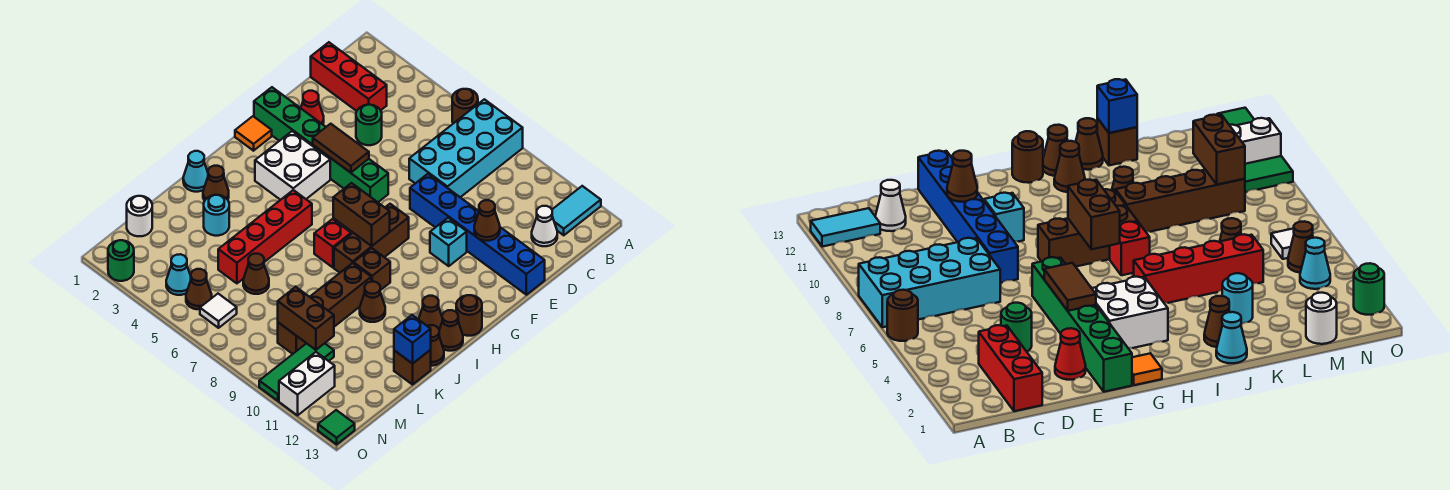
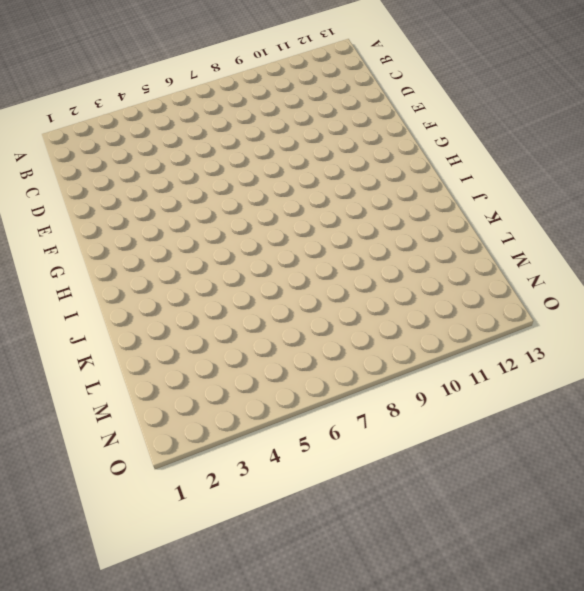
none -> brown round brick A6 level 1
none -> cyan brick A7:D8 level 1
none -> cyan tile A12:B12 level 1
none -> red brick C1:C3 level 1

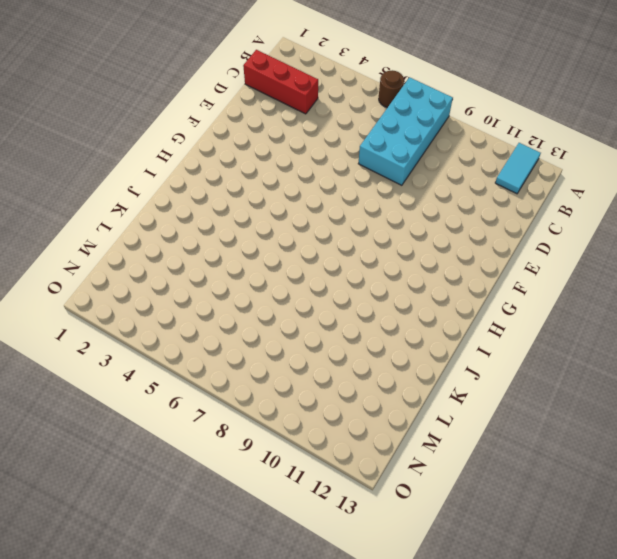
none -> white cone C12 level 1
none -> green round brick D4 level 1
none -> red cone E2 level 1
none -> blue brick E8:E13 level 1

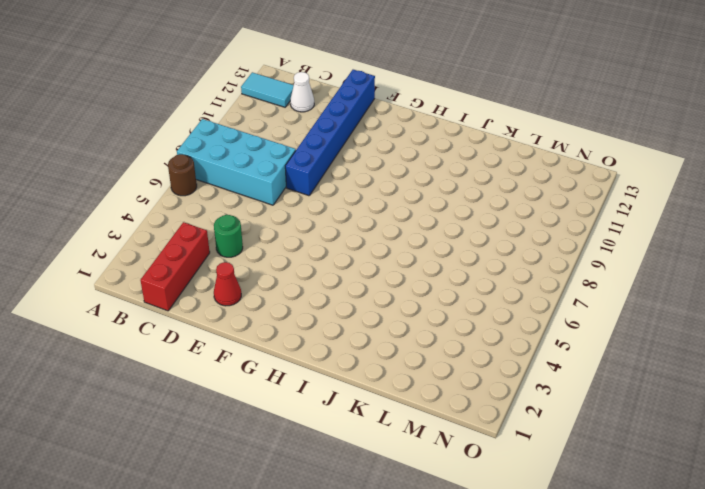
none -> green brick F1:F6 level 1
none -> cyan brick F10 level 1
none -> orange tile G1 level 1
none -> white brick G3:H4 level 1

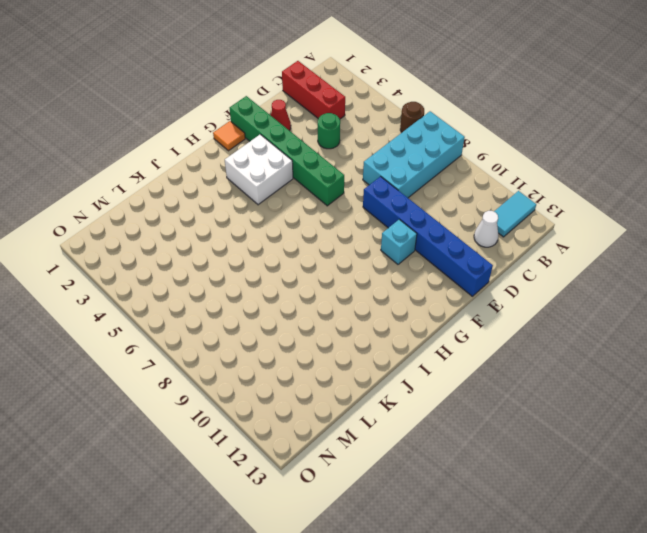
none -> brown brick G8:I8 level 1
none -> brown round brick H13 level 1
none -> red brick I5:L5 level 1
none -> red brick I7 level 1

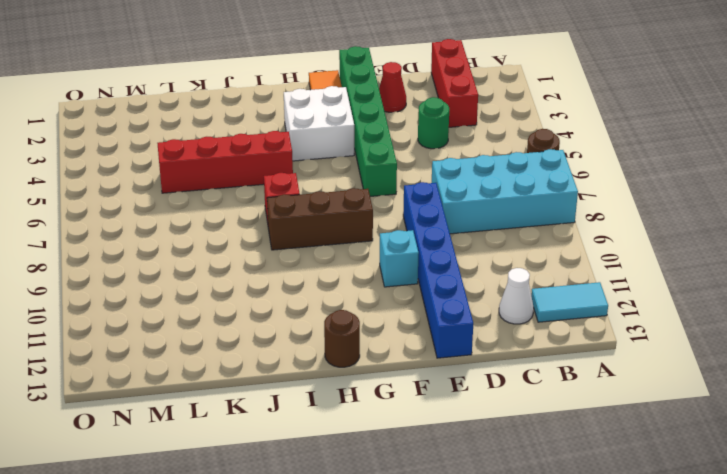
none -> brown brick I9 level 1
none -> brown cone I12 level 1
none -> brown cone I13 level 1
none -> cyan cone J1 level 1

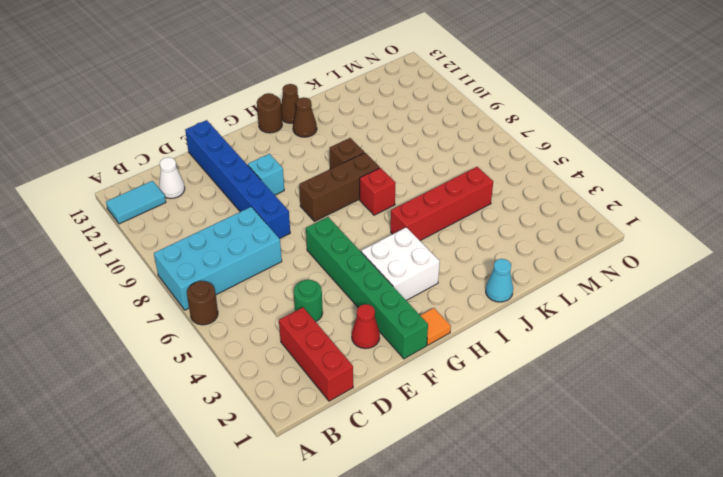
none -> brown cone J2 level 1
none -> brown brick J9:M9 level 1
none -> brown cone J10 level 1
none -> brown cone J13 level 1

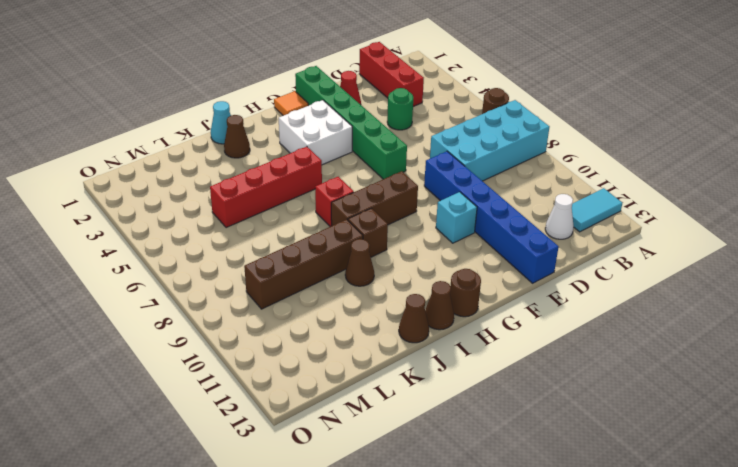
none -> brown cone I12 level 1
none -> cyan round brick K3 level 1
none -> brown brick K13 level 1
none -> brown cone L6 level 1

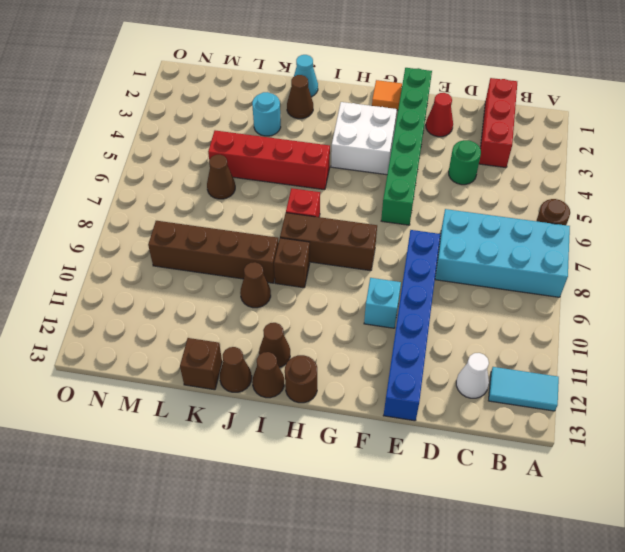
none -> white round brick M1 level 1
none -> green tile M10:O10 level 1
none -> cyan cone N4 level 1
none -> brown cone N5 level 1

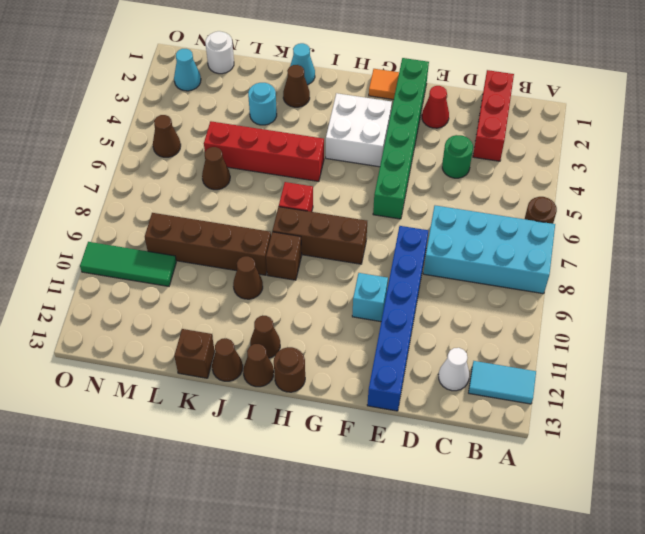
cyan cone N2 level 1 -> cyan cone N4 level 1
none -> white tile N6 level 1
none -> white brick N11:O11 level 1
none -> green round brick O2 level 1
none -> green tile O13 level 1

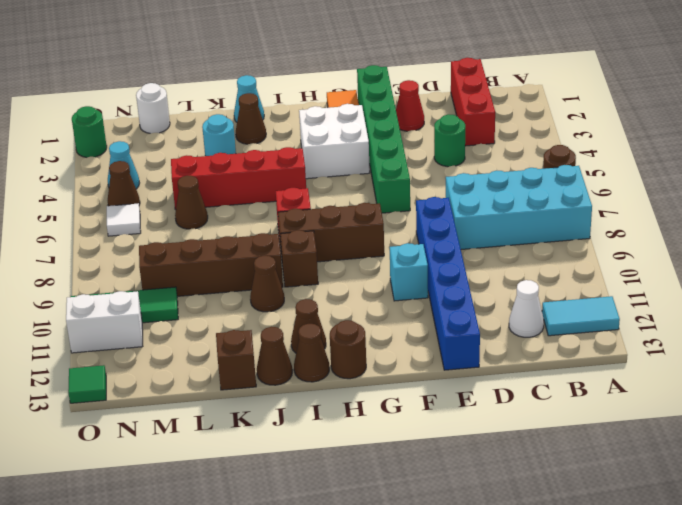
none -> brown cone E11 level 2
none -> brown tile F4:F5 level 2
none -> brown brick H7:H8 level 2
none -> blue brick K13 level 2

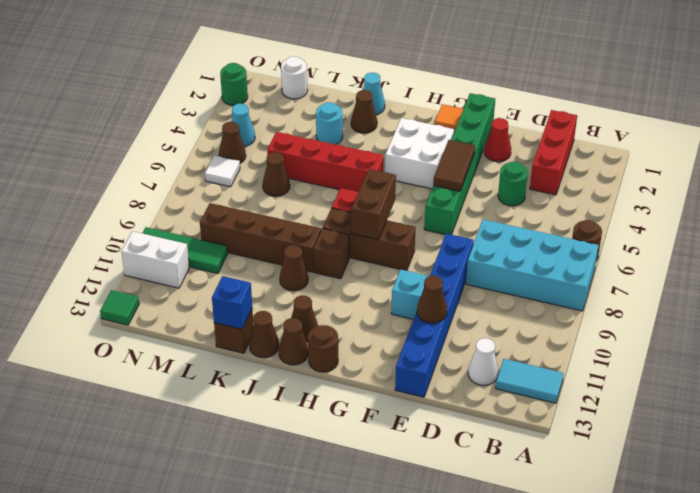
none -> brown brick M9:M10 level 2

